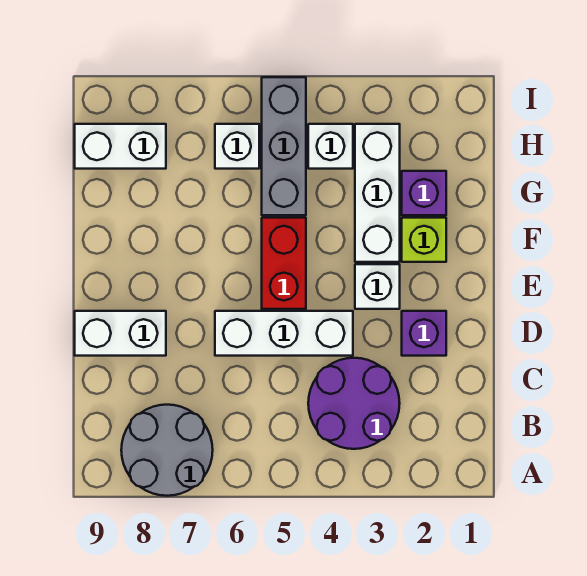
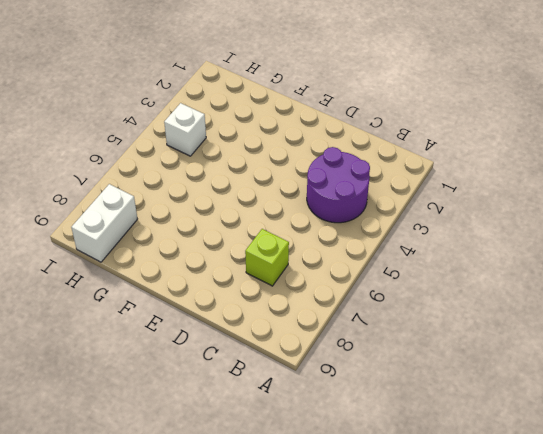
lime brick C7 level 1 -> lime brick F2 level 1
none -> grey round brick A7:B8 level 1
none -> purple brick D2 level 1
none -> white brick D4:D6 level 1

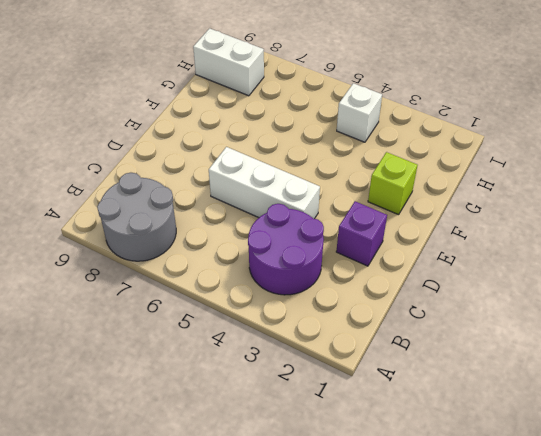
none -> white brick D8:D9 level 1
none -> white brick E3 level 1
none -> red brick E5:F5 level 1

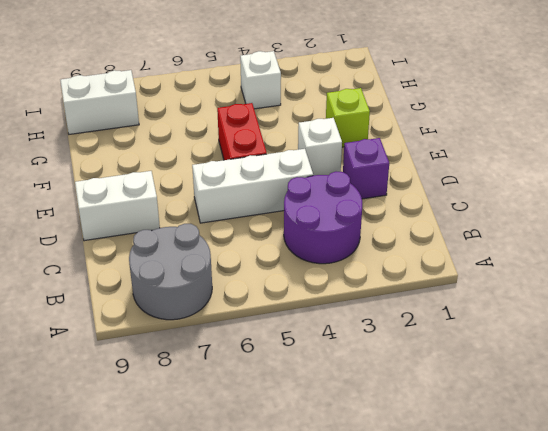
none -> white brick F3:H3 level 1
none -> purple brick G2 level 1
none -> grey brick G5:I5 level 1

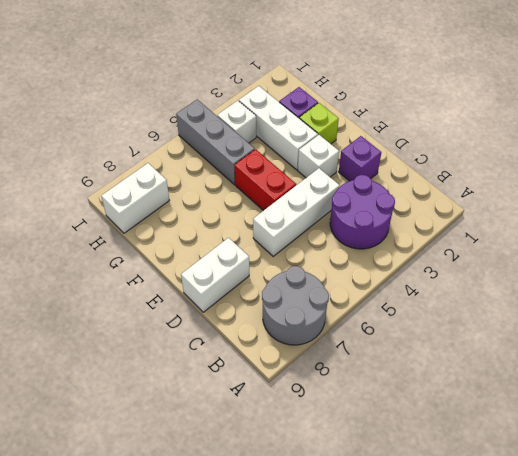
none -> white brick H6 level 1

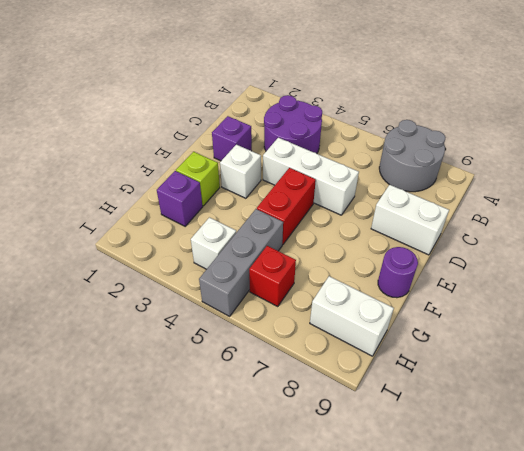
purple round brick F9 level 1 -> none
red brick H6 level 1 -> white brick H6 level 1
none -> white brick F3:H3 level 1

